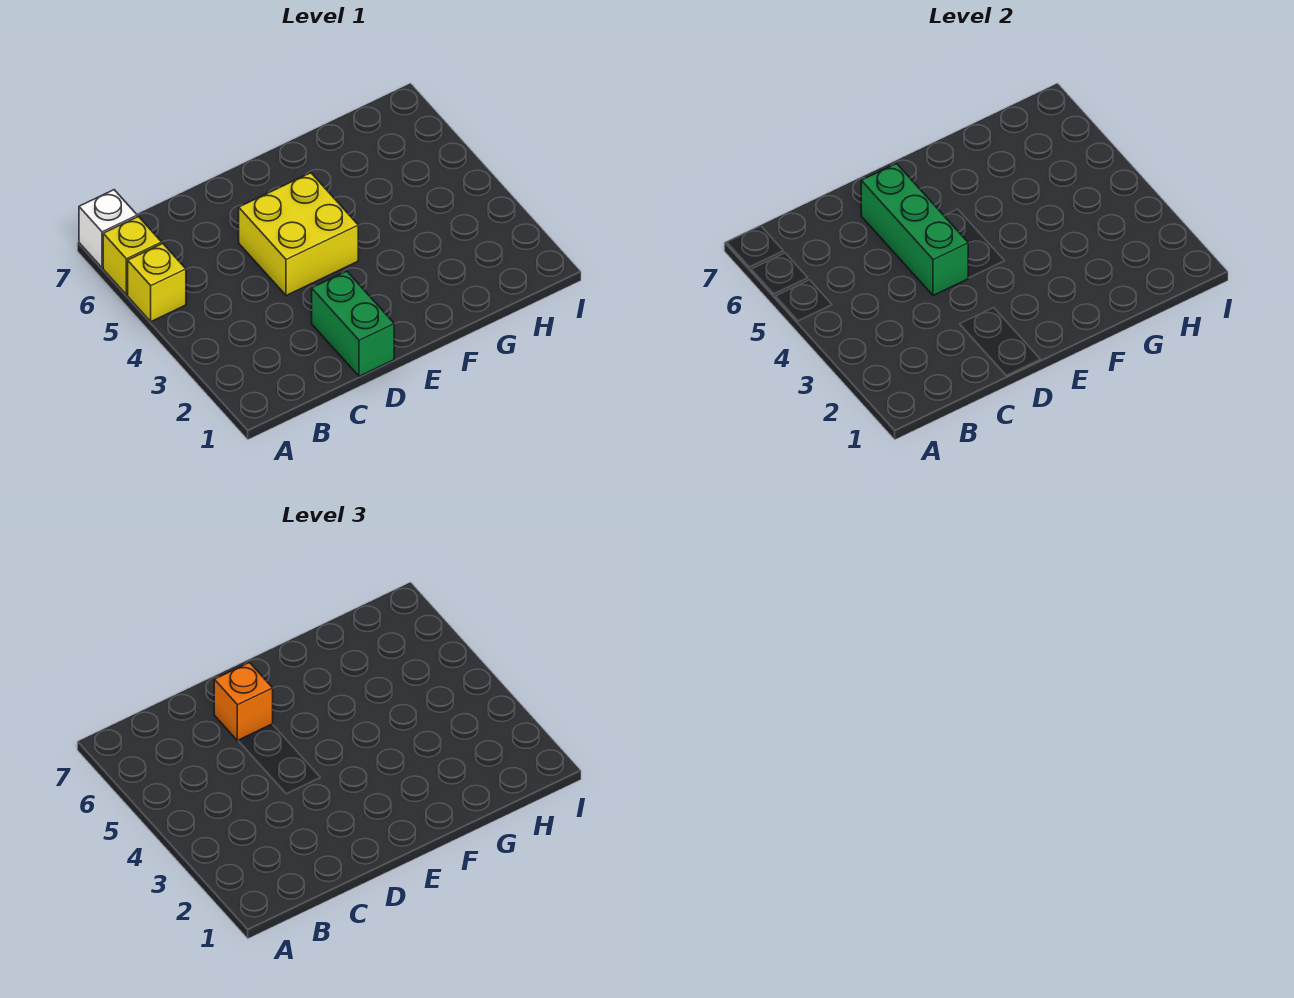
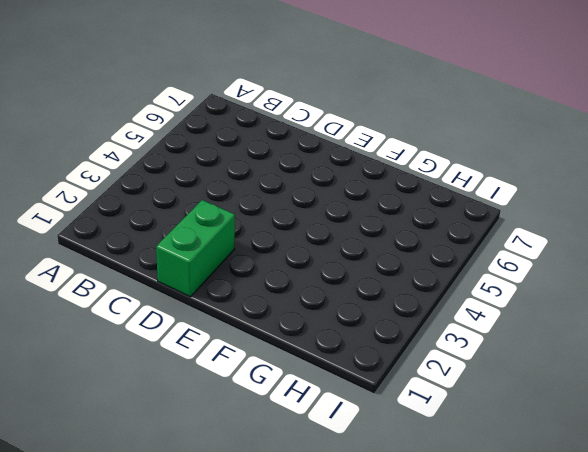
none -> yellow brick A5 level 1
none -> yellow brick A6 level 1

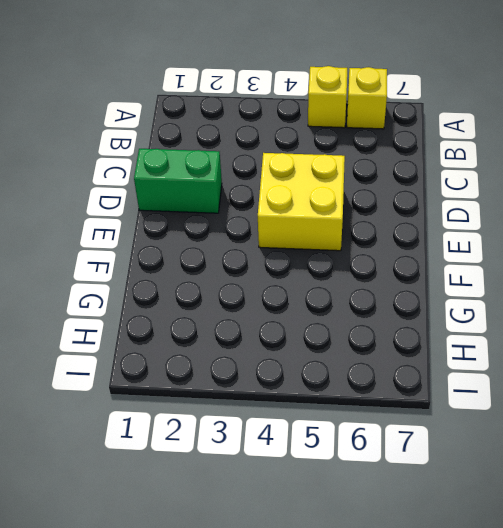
none -> white brick A7 level 1
none -> green brick D4:D6 level 2

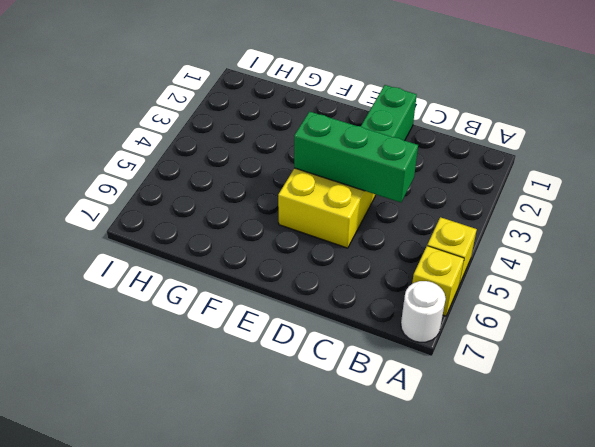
white round brick A7 level 1 -> white brick A7 level 1
green brick C4:E4 level 2 -> green brick D4:D6 level 2
none -> orange brick D6 level 3

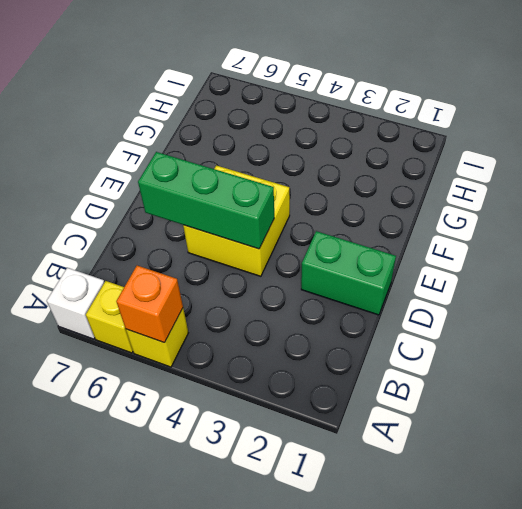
orange brick A5 level 2 -> orange brick D6 level 3

